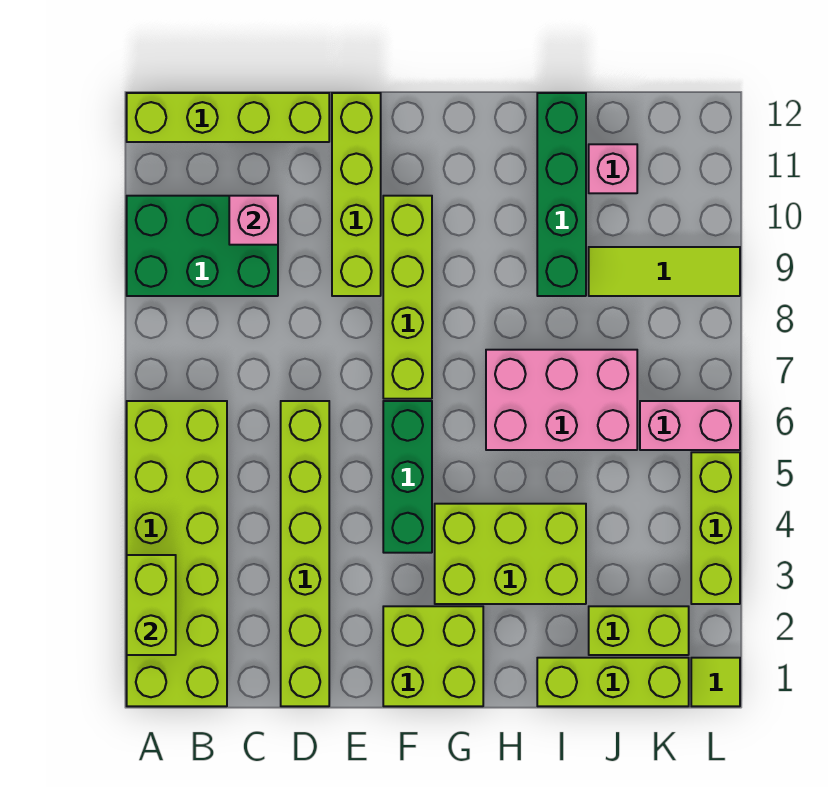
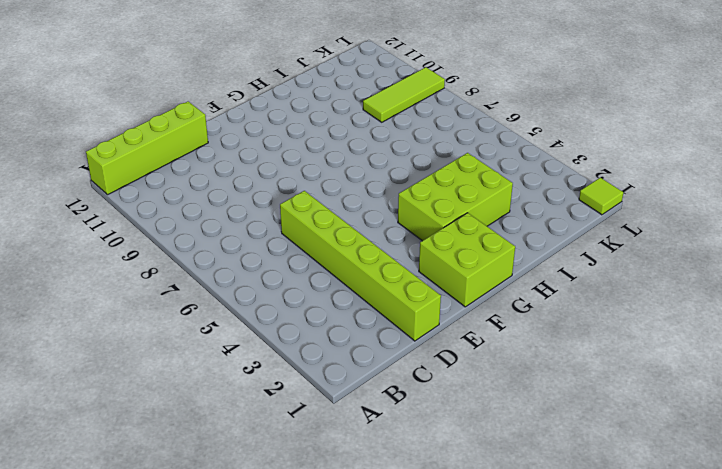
none -> lime brick A1:B6 level 1
none -> green brick A9:C10 level 1
none -> lime brick E9:E12 level 1

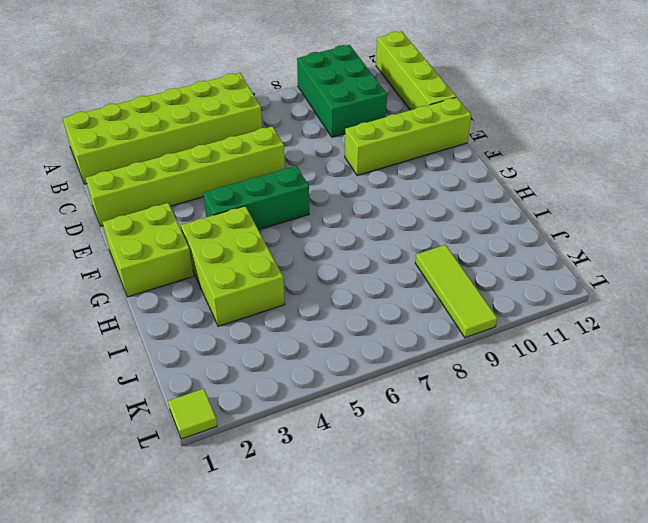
none -> lime brick F7:F10 level 1
none -> pink brick H6:J7 level 1
none -> lime brick I1:K1 level 1

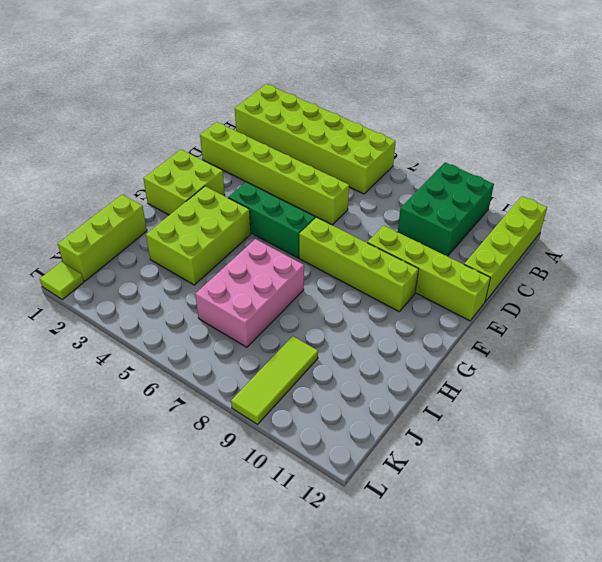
none -> green brick I9:I12 level 1
none -> lime brick J2:K2 level 1
none -> pink brick J11 level 1

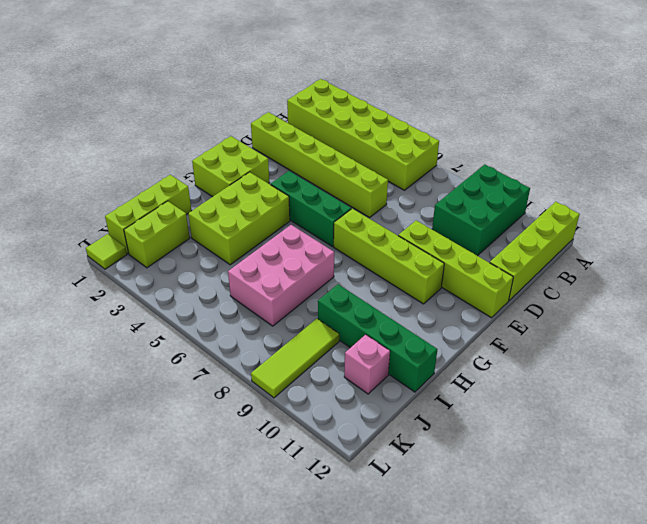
none -> pink brick K6:L6 level 1
none -> lime brick L3:L5 level 1
none -> lime brick A2:A3 level 2

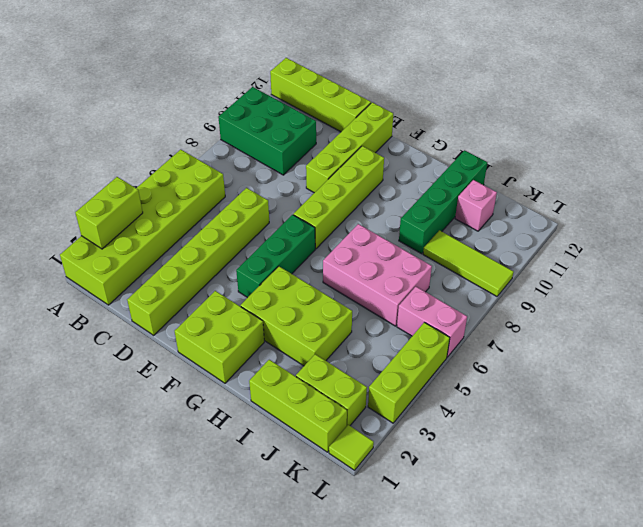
none -> pink brick C10 level 2

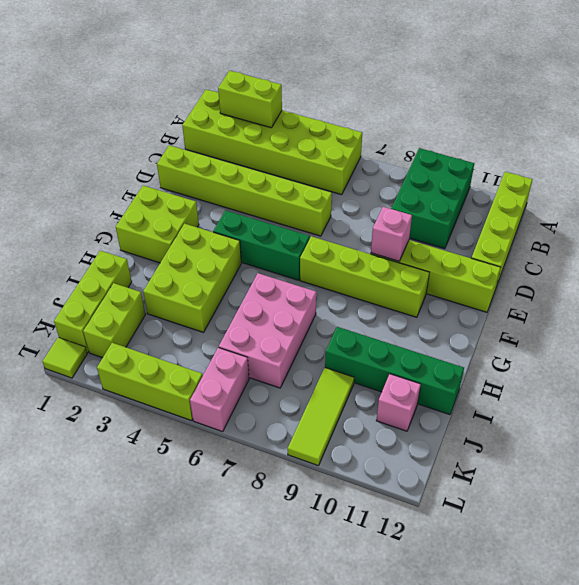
pink brick E9 level 2 -> pink brick C10 level 2

